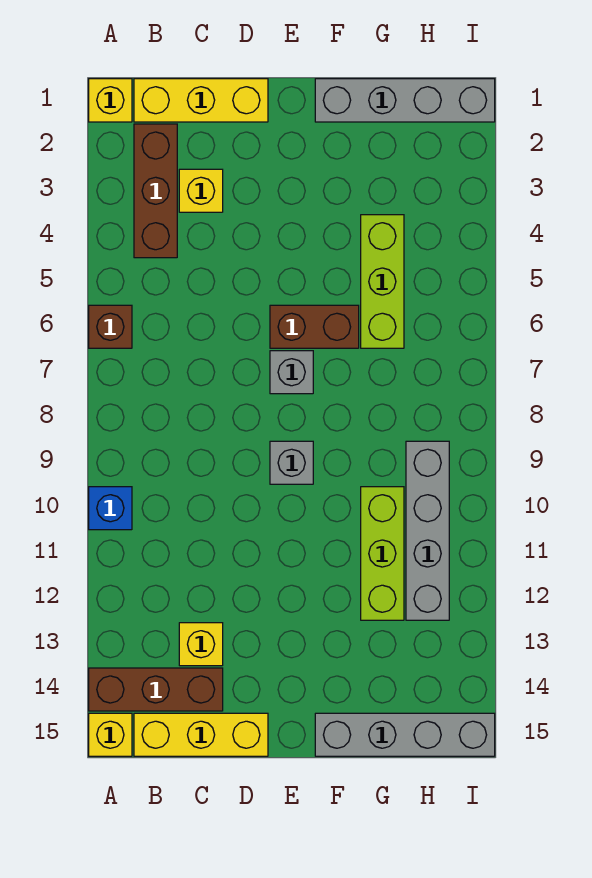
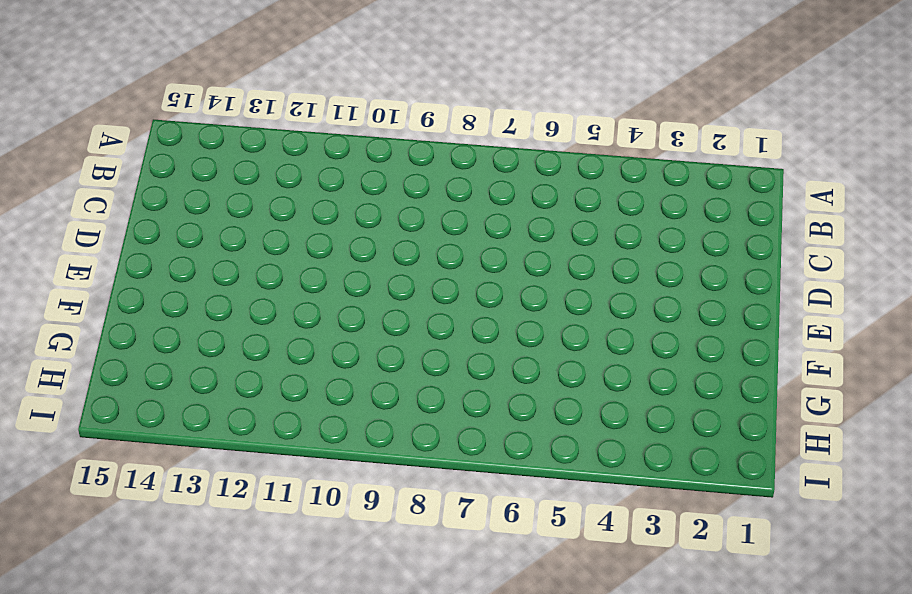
none -> yellow brick A1 level 1
none -> brown brick A6 level 1
none -> blue brick A10 level 1

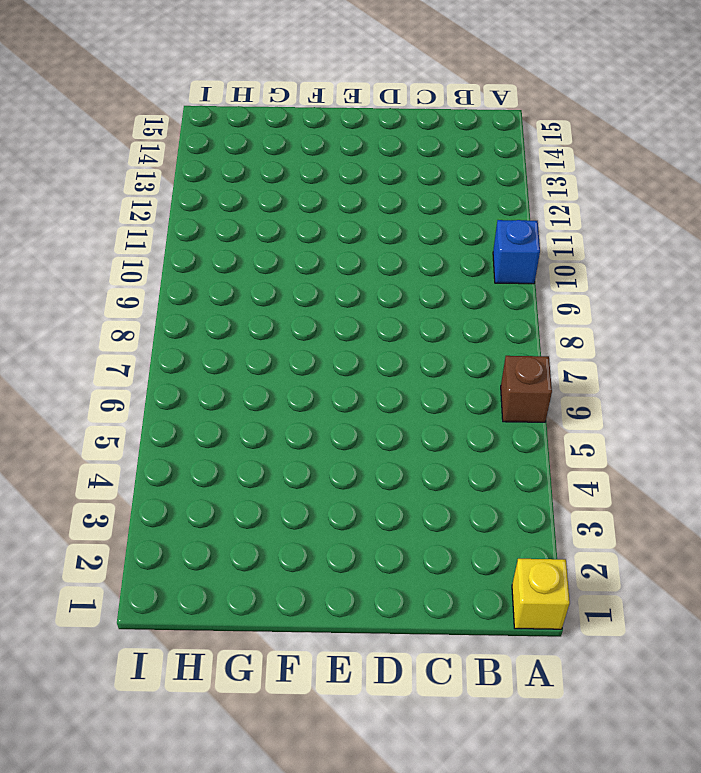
none -> brown brick A14:C14 level 1
none -> yellow brick A15 level 1
none -> yellow brick B1:D1 level 1

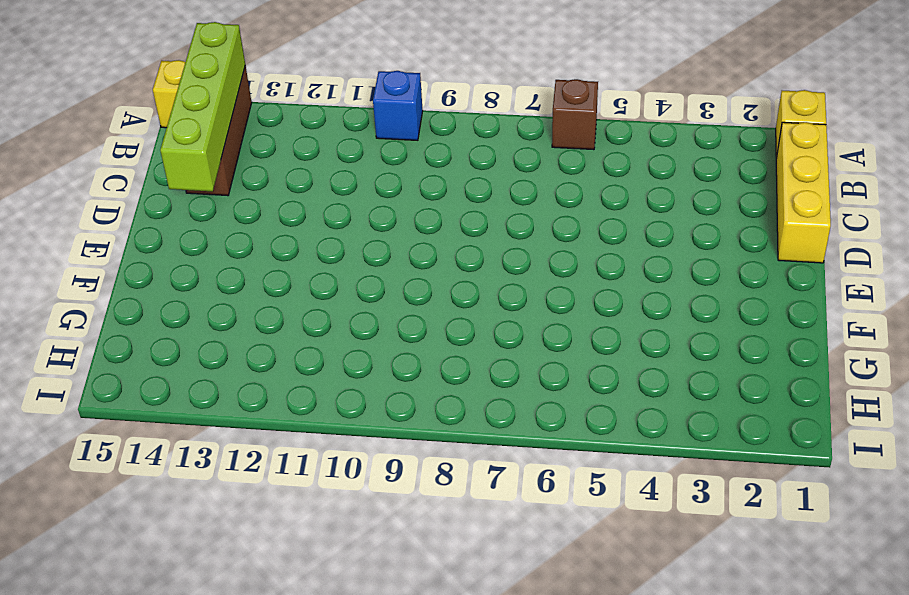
lime brick A14:D14 level 2 -> none
none -> brown brick B2:B4 level 1
none -> yellow brick B15:D15 level 1
none -> yellow brick C3 level 1

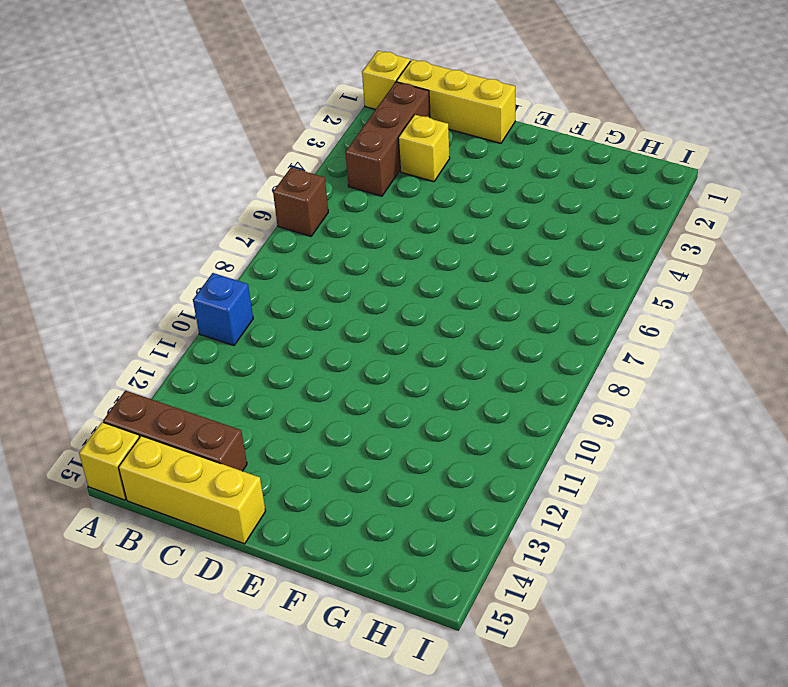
none -> yellow brick C13 level 1
none -> brown brick E6:F6 level 1
none -> grey brick E7 level 1

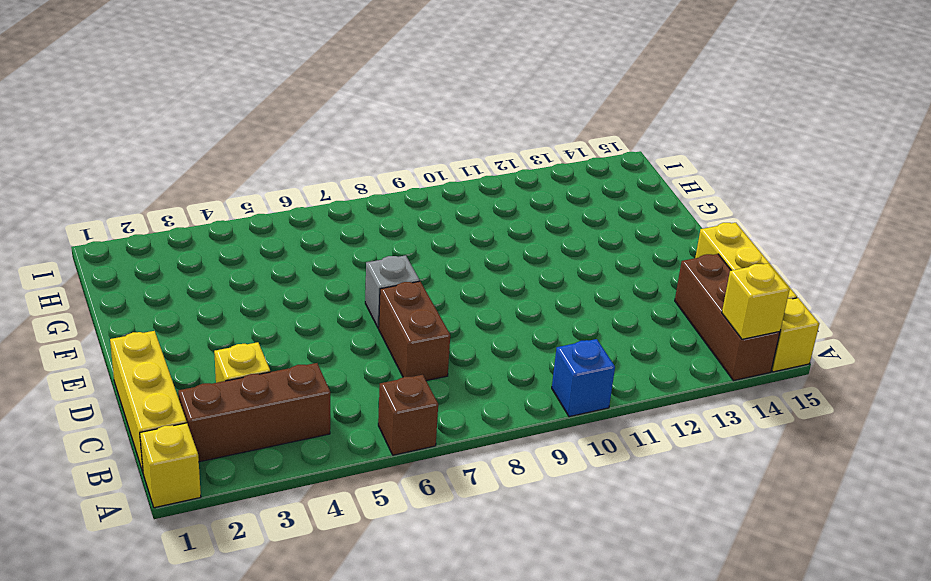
yellow brick A14 level 2 -> yellow brick C13 level 1
brown brick C7:D7 level 1 -> brown brick E6:F6 level 1
none -> grey brick E9 level 1
none -> grey brick F1:I1 level 1
none -> grey brick F15:I15 level 1

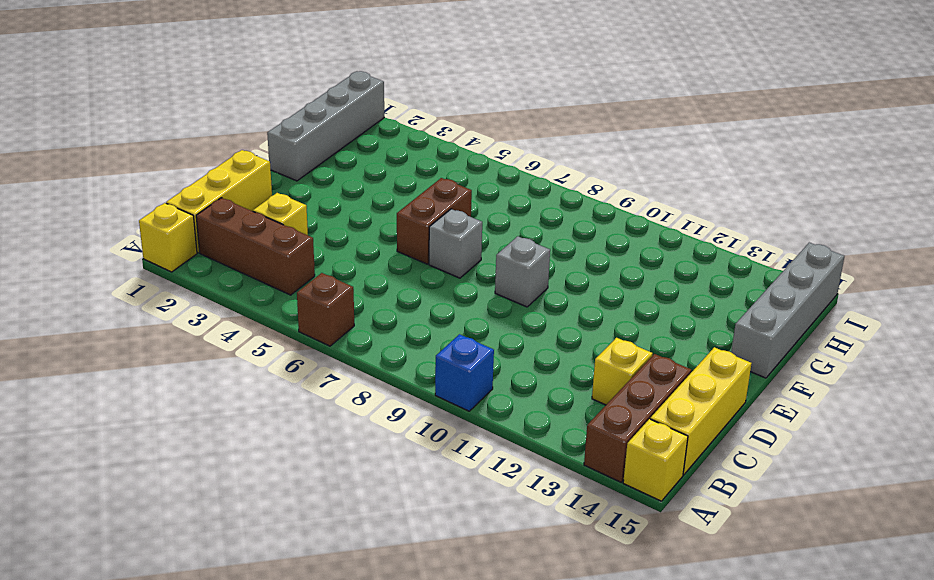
none -> lime brick G4:G6 level 1
none -> lime brick G10:G12 level 1
none -> grey brick H9:H12 level 1

